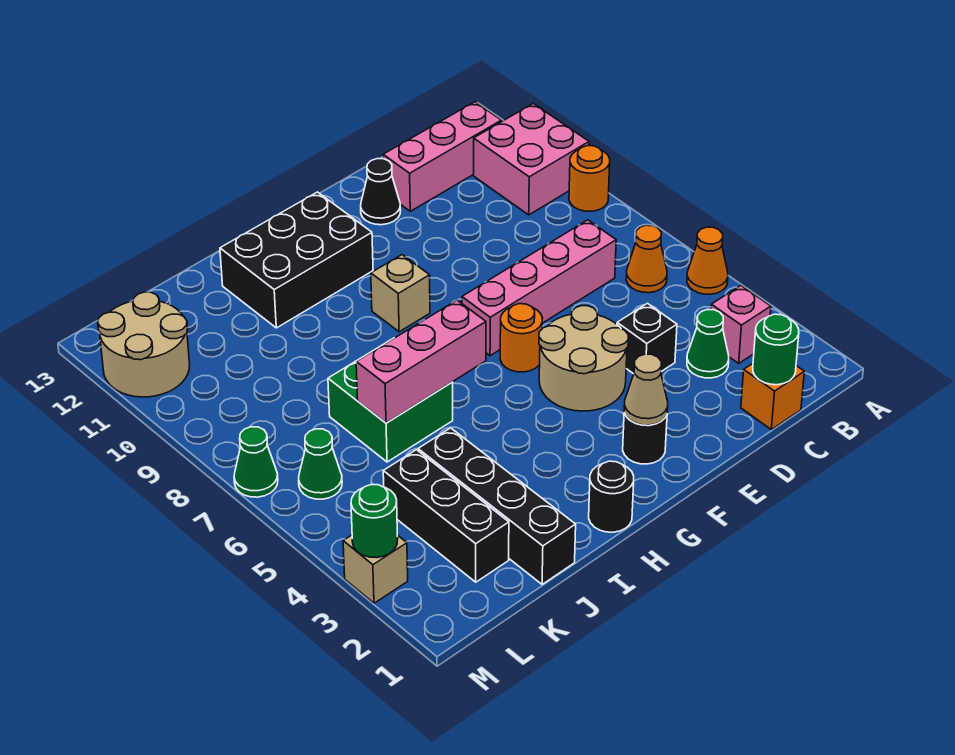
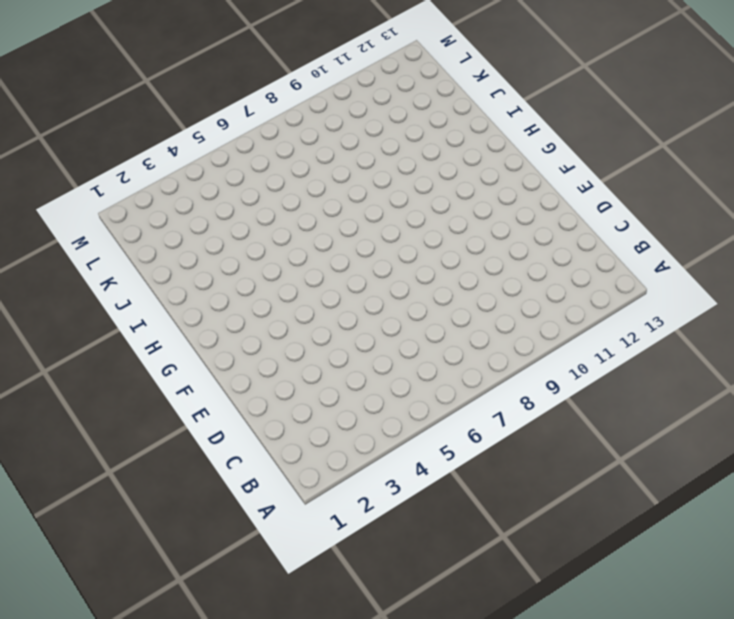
none -> orange cone A5 level 1
none -> orange round brick A9 level 1
none -> pink brick A10:B11 level 1

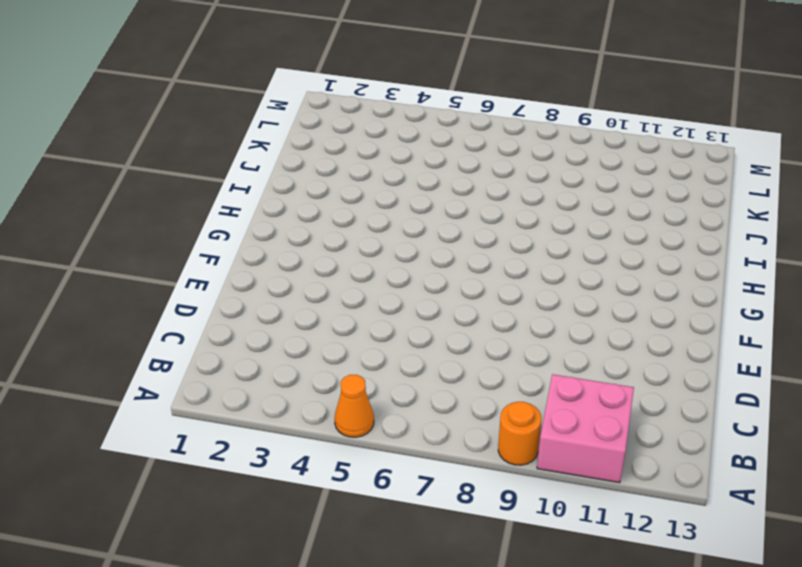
none -> pink brick B3 level 1
none -> orange cone B6 level 1
none -> pink brick B12:D12 level 1

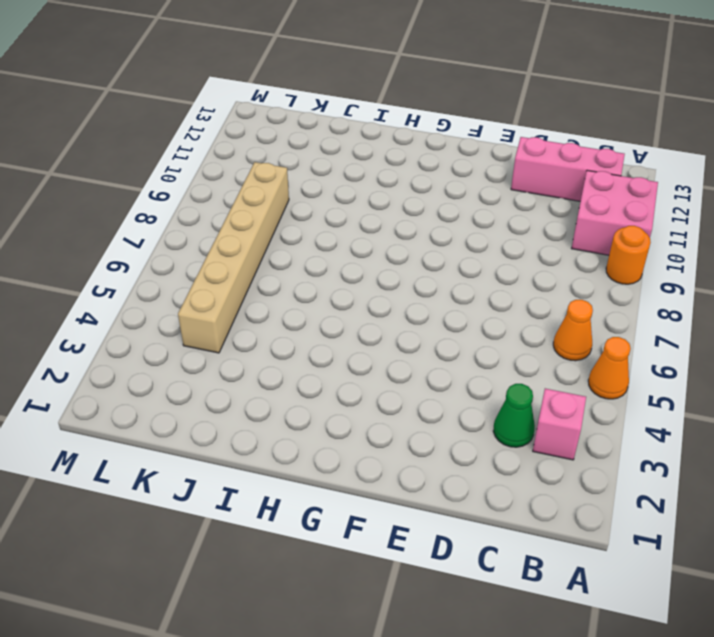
tan brick K4:K9 level 1 -> black brick K2:K4 level 1
none -> orange brick C1 level 1
none -> pink brick C7:F7 level 1
none -> black brick D4 level 1

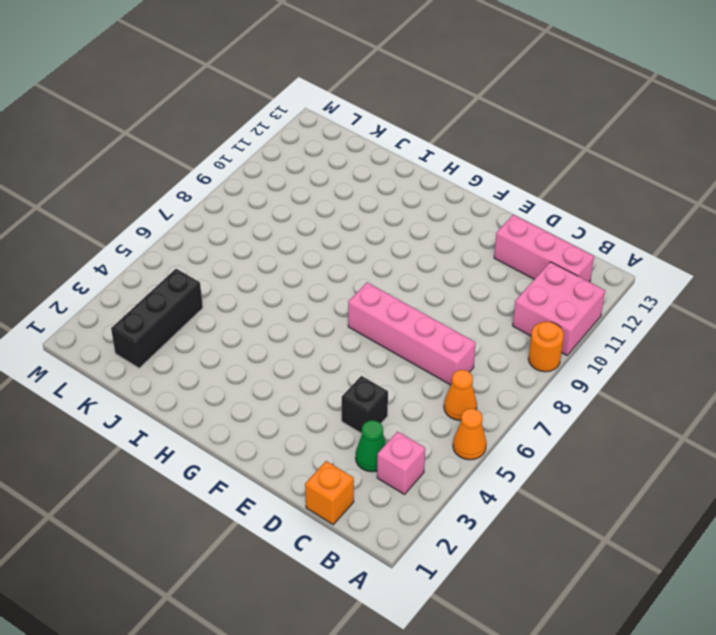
none -> tan round brick E4:F5 level 1
none -> black cone E12 level 1
none -> black round brick F2 level 1

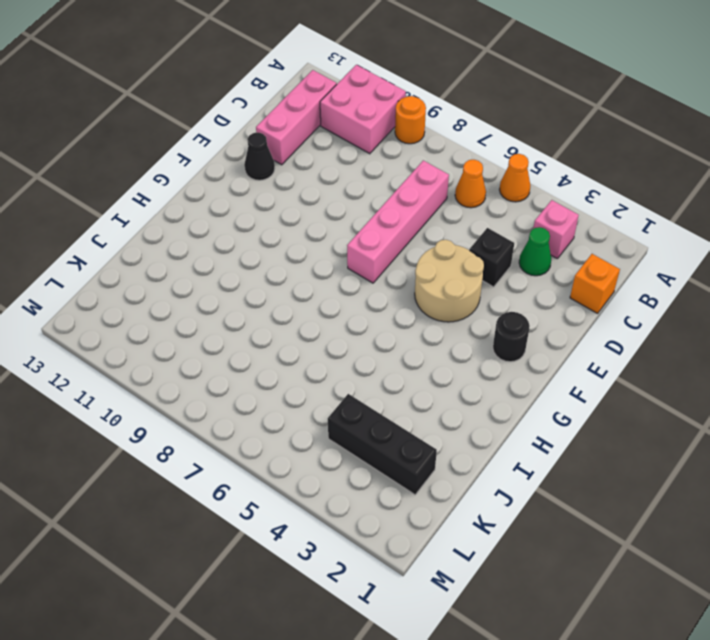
none -> orange round brick F6 level 1
none -> tan brick G9 level 1
none -> black brick G11:I12 level 1

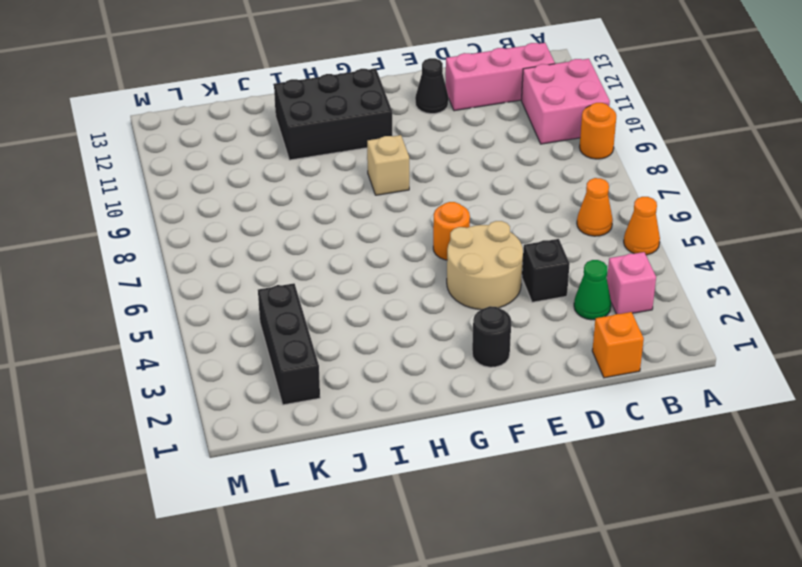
none -> pink brick C7:F7 level 1
none -> black round brick H1 level 1
none -> green brick I6:J7 level 1

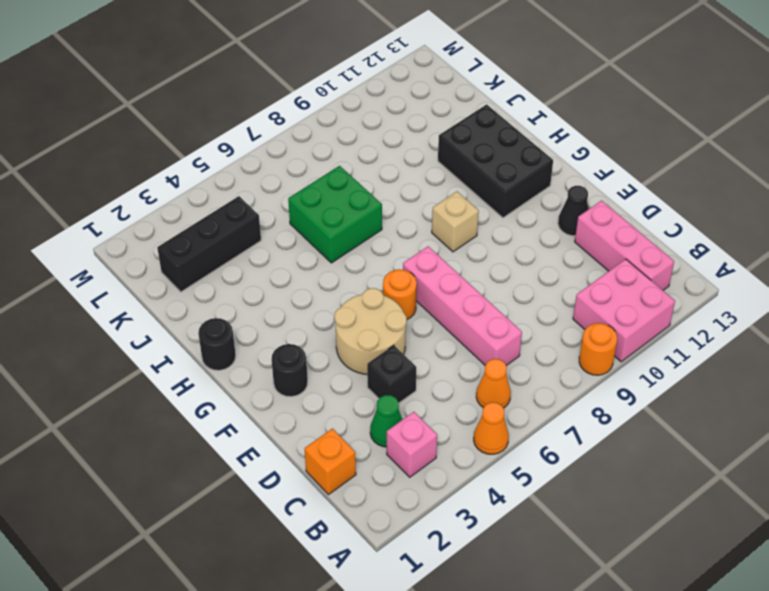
none -> black brick J1:J4 level 1
none -> green cone L6 level 1
none -> tan round brick L11:M12 level 1

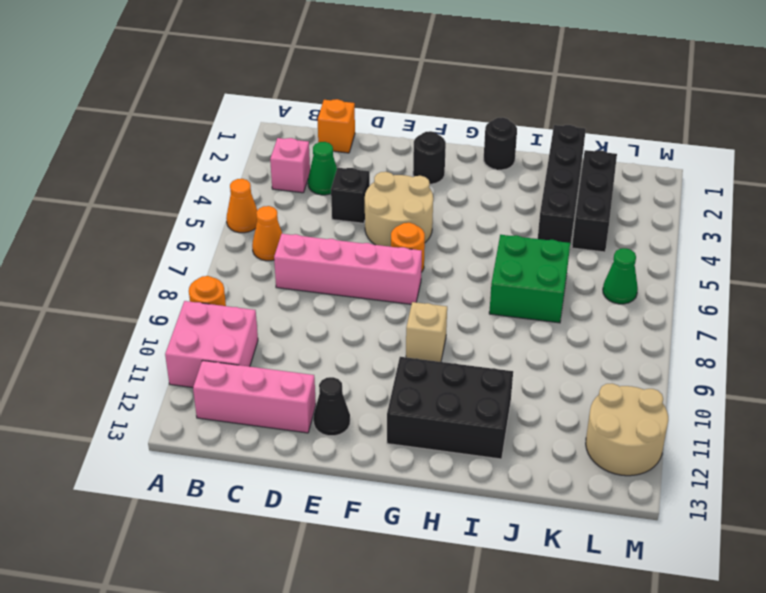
none -> tan brick M3 level 1
none -> green cone M7 level 1
none -> green round brick C1 level 2

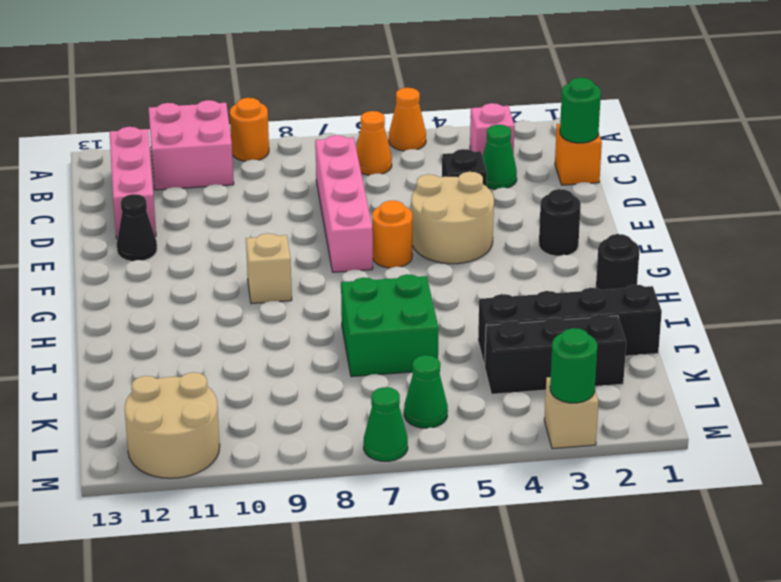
none -> black brick G11:I12 level 1
none -> tan cone F2 level 2
none -> pink brick H6:J6 level 2

